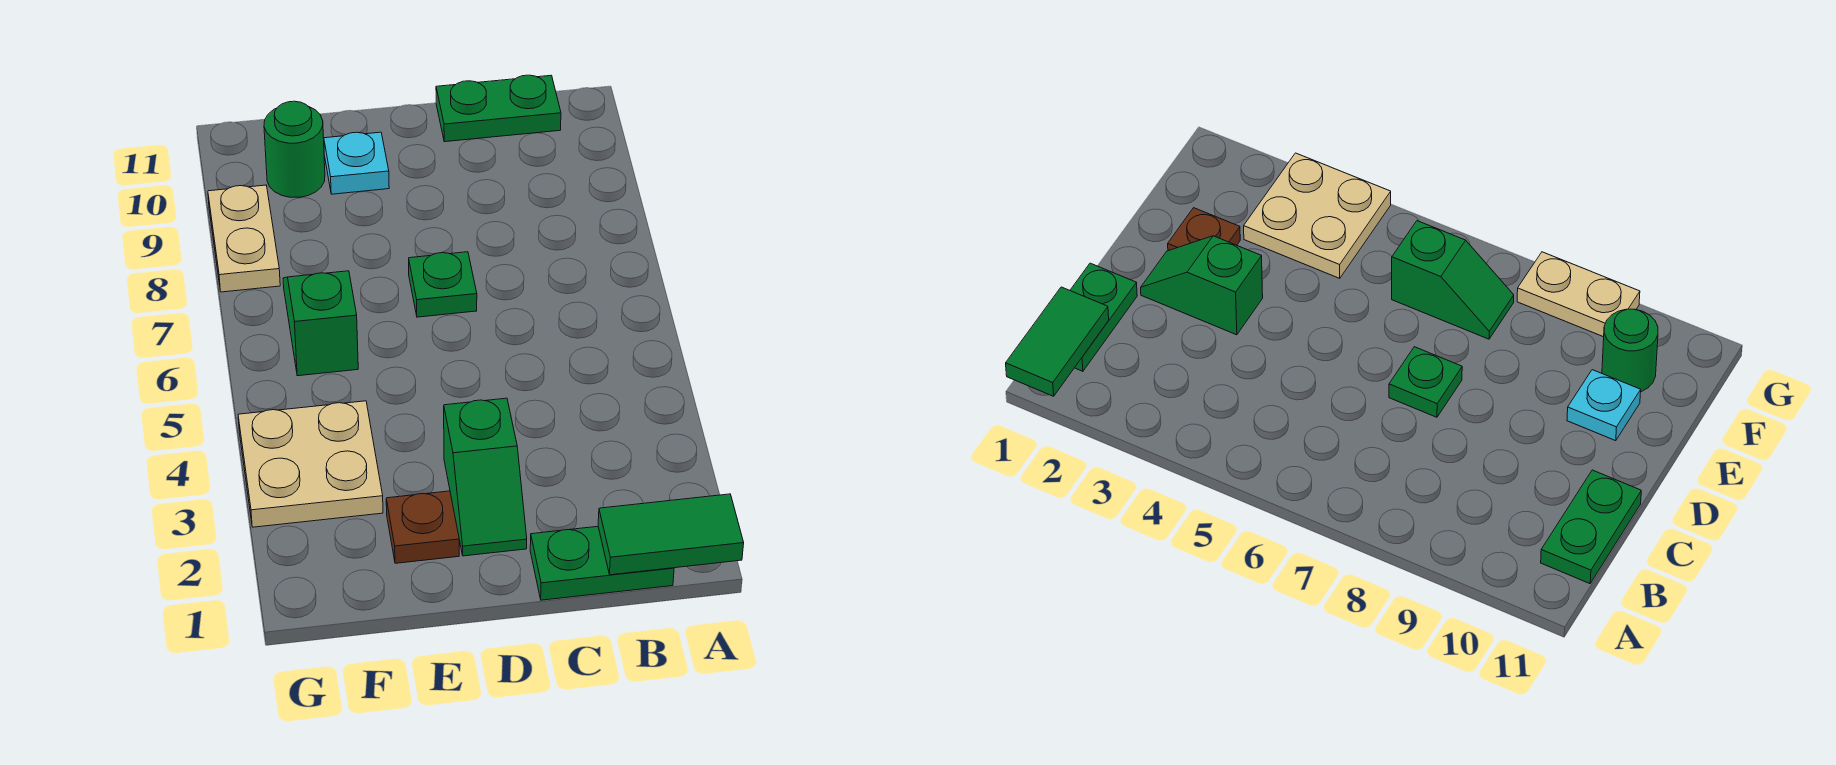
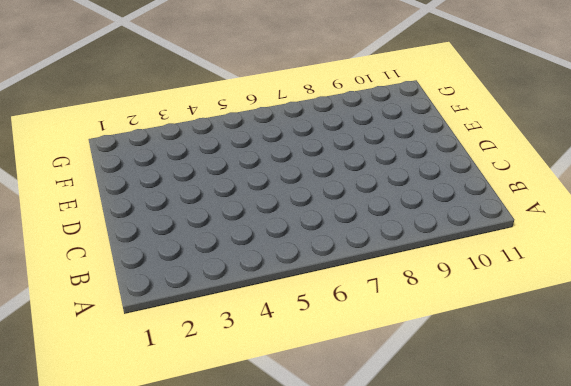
none -> green plate B1:C1 level 1
none -> green plate B11:C11 level 1

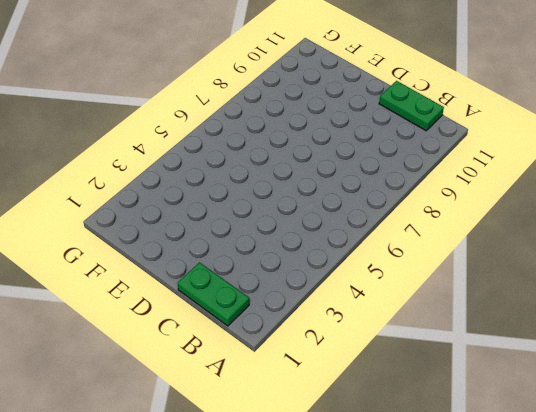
none -> green slope D2:D3 level 1 top 3
none -> green plate D7 level 1

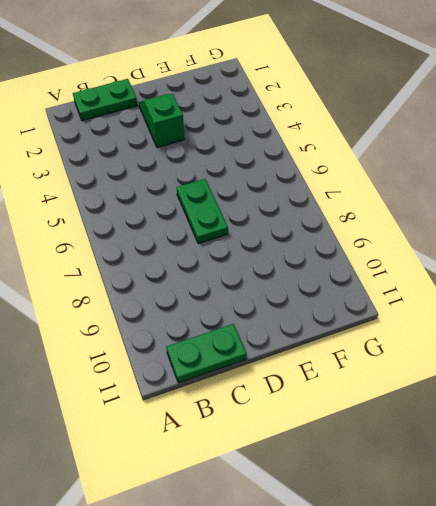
green plate D6:D7 level 1 -> green plate D7 level 1
none -> brown plate E2 level 1
none -> cyan plate E10 level 1

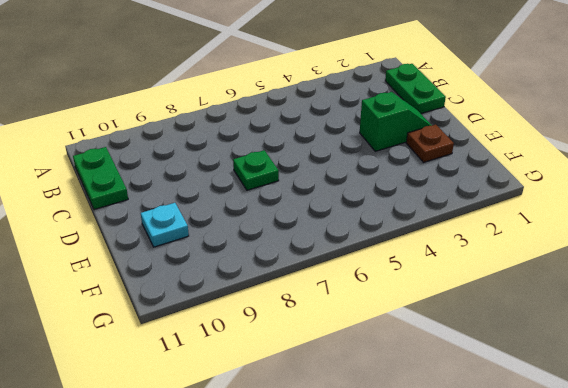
none -> tan plate F3:G4 level 1
none -> green slope F6:F7 level 1 top 6

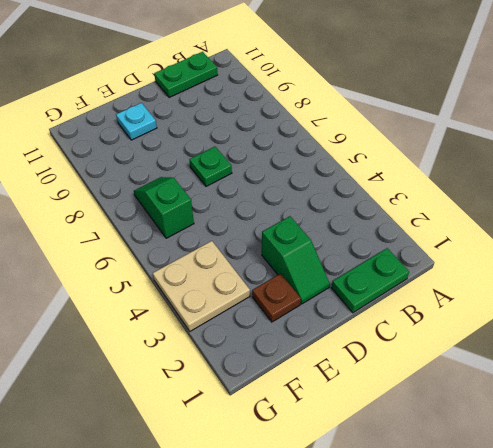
none -> green round brick F10 level 1
none -> tan plate G8:G9 level 1

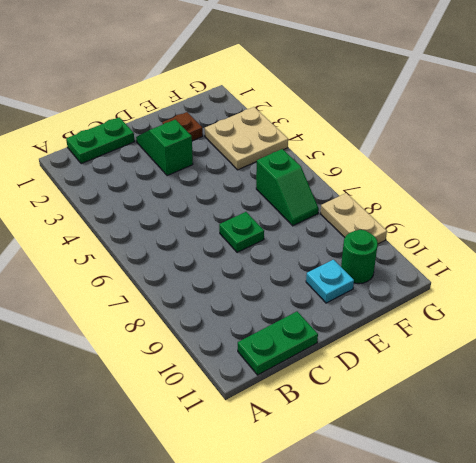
none -> green tile A1:B1 level 2

